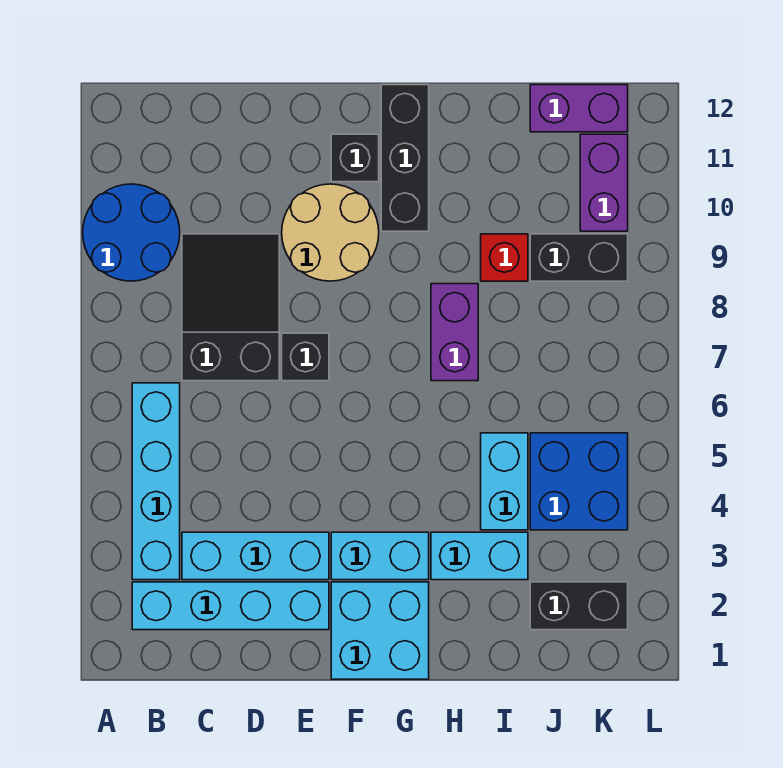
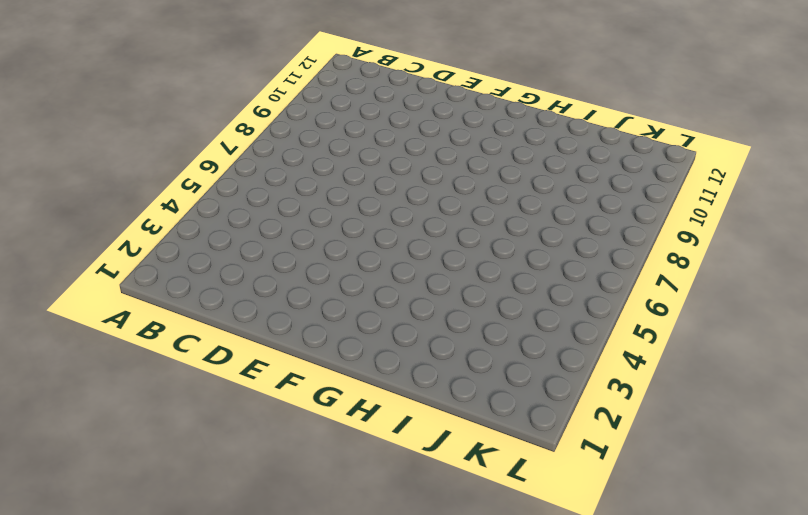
none -> blue round brick A9:B10 level 1
none -> cyan brick B2:E2 level 1
none -> cyan brick B3:B6 level 1

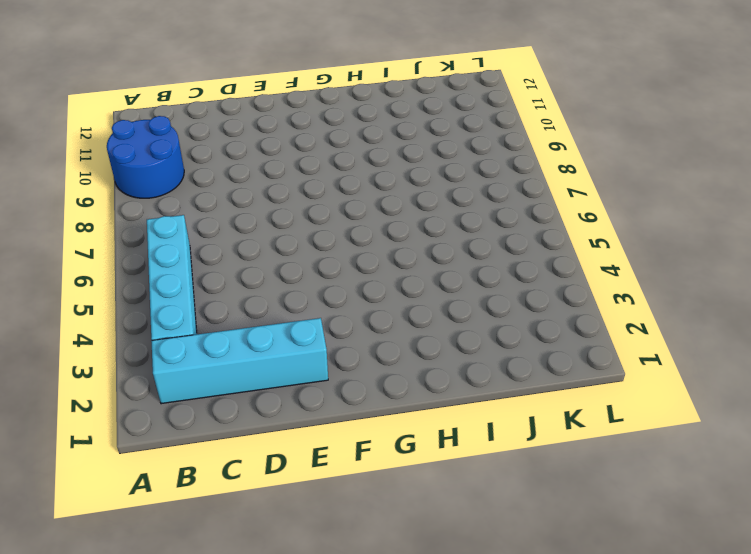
none -> cyan brick C3:E3 level 1
none -> black slope C7:D9 level 1 top 7
none -> black brick E7 level 1

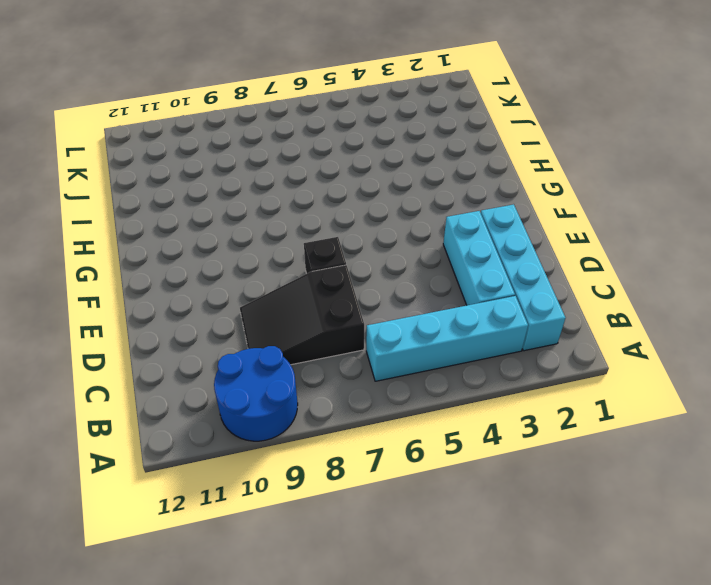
none -> tan round brick E9:F10 level 1
none -> cyan brick F1:G2 level 1
none -> cyan brick F3:G3 level 1

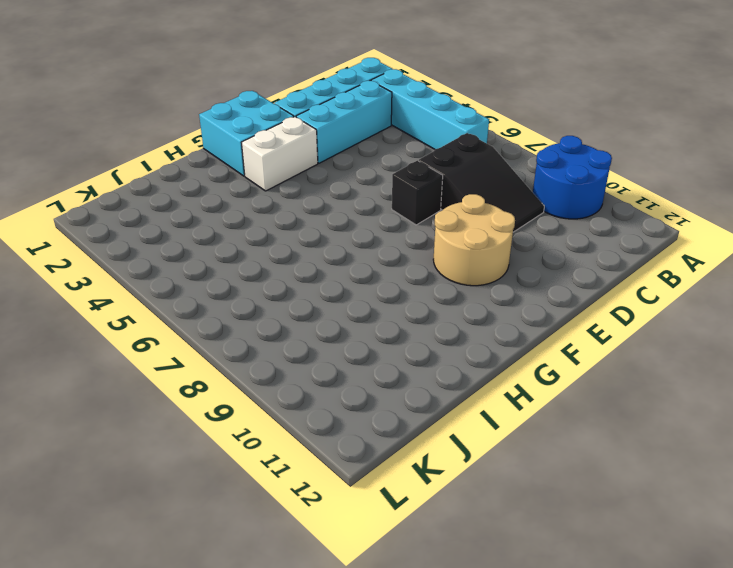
white brick F3:G3 level 1 -> cyan brick F3:G3 level 1
none -> black brick F11 level 1
none -> black brick G10:G12 level 1
none -> cyan brick H3:I3 level 1

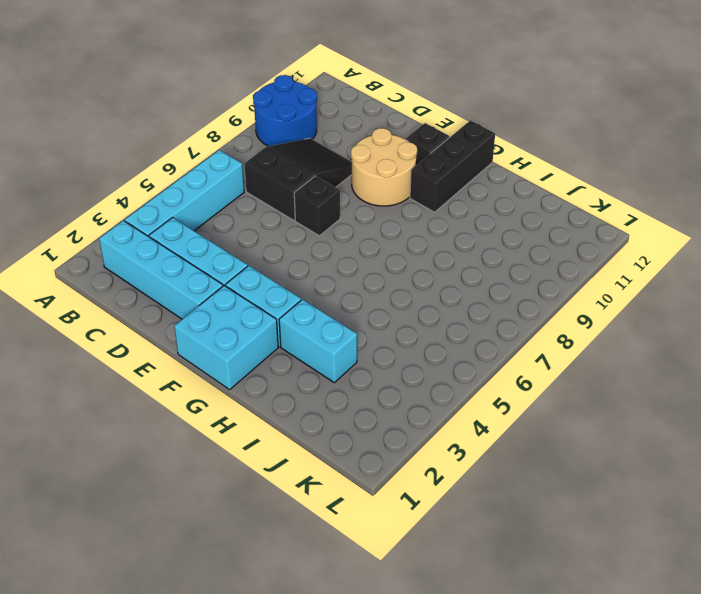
none -> purple brick H7:H8 level 1
none -> cyan brick I4:I5 level 1
none -> red brick I9 level 1

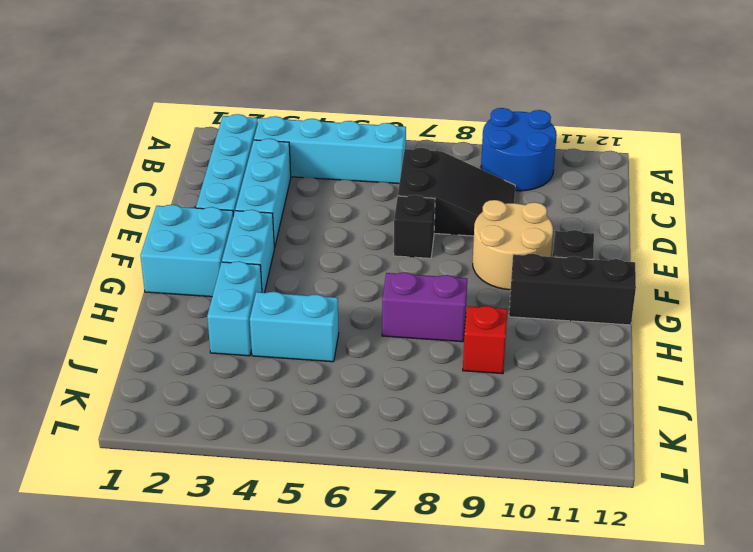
none -> black brick J2:K2 level 1
none -> blue brick J4:K5 level 1
none -> black brick J9:K9 level 1

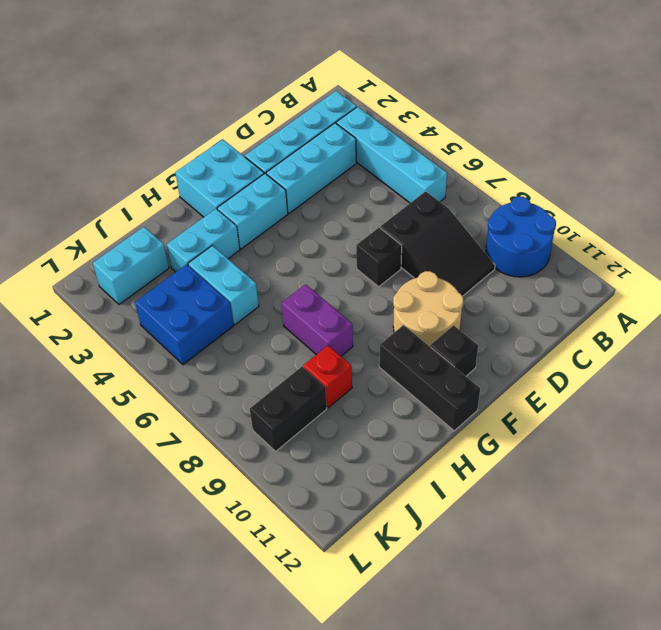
cyan brick J2:K2 level 1 -> black brick J2:K2 level 1
none -> purple brick J12:K12 level 1
none -> purple brick K10:K11 level 1

